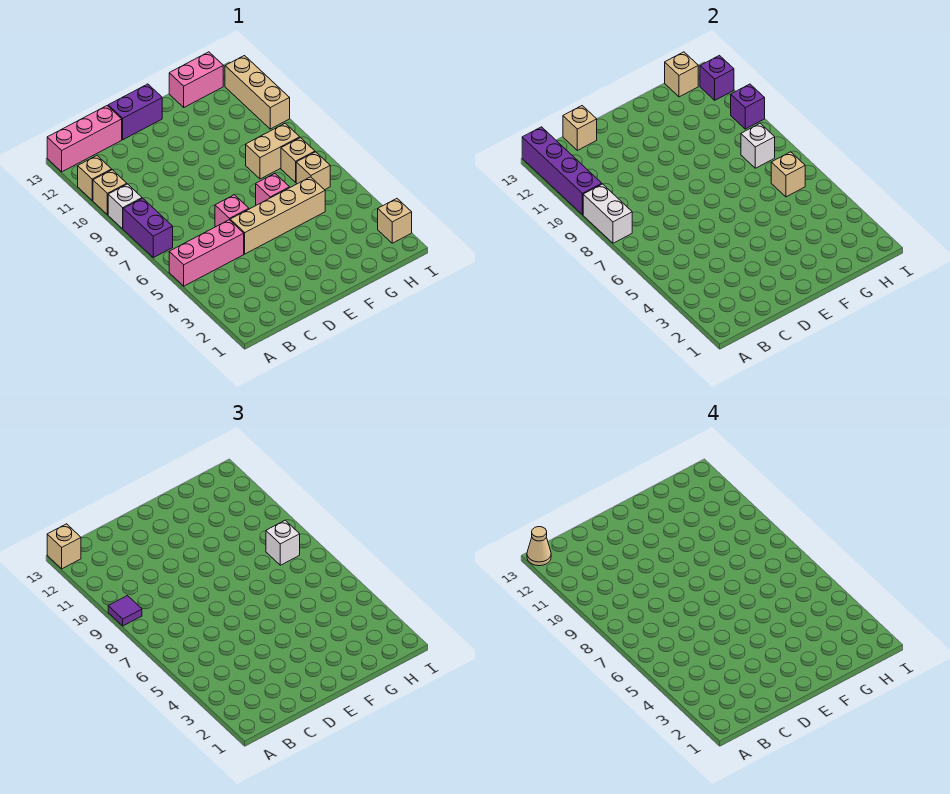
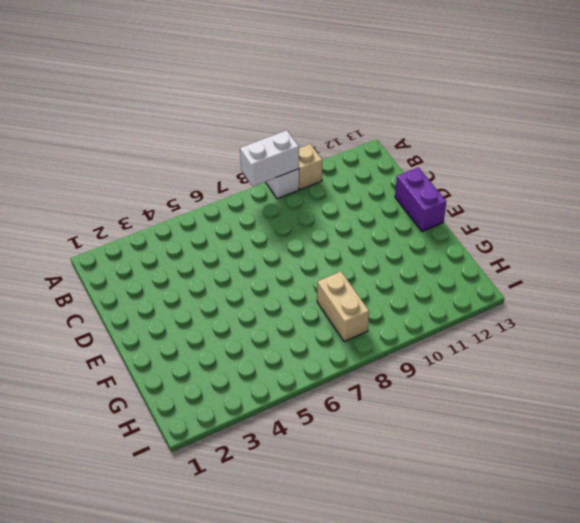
none -> pink brick A5:C5 level 1
none -> purple brick A7:A8 level 1
none -> tan brick A11 level 1

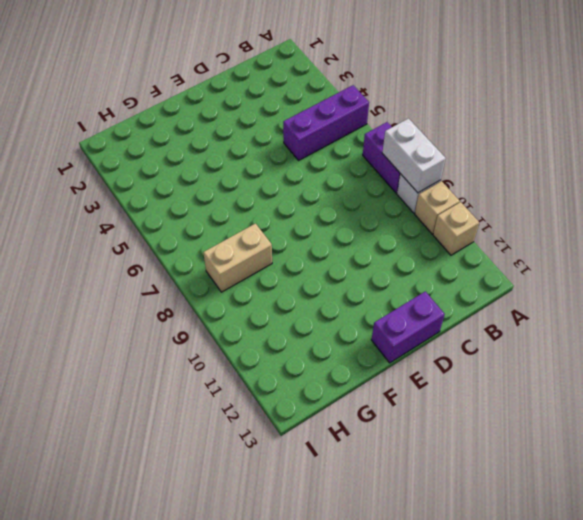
purple brick A5:C5 level 1 -> pink brick A5:C5 level 1
none -> pink brick A13:C13 level 1
none -> tan brick D5:G5 level 1
none -> pink brick D6 level 1

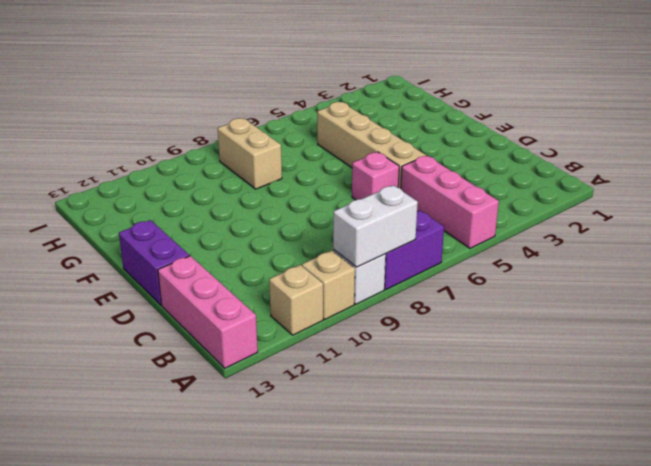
none -> pink brick F6 level 1
none -> pink brick G13:H13 level 1
none -> tan brick H6 level 1

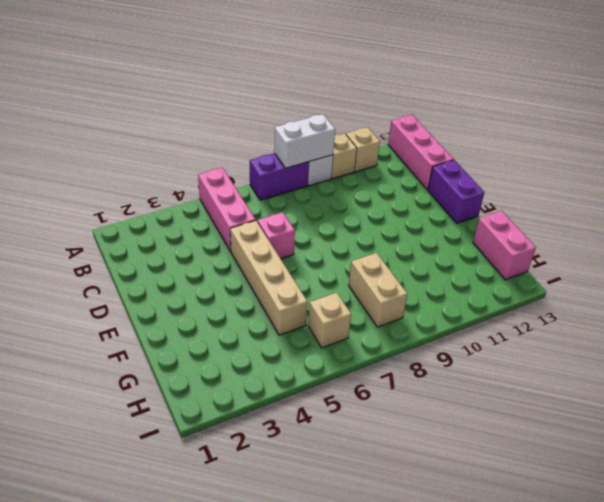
none -> pink brick F6 level 1
none -> tan brick H7 level 1
none -> tan brick I2 level 1

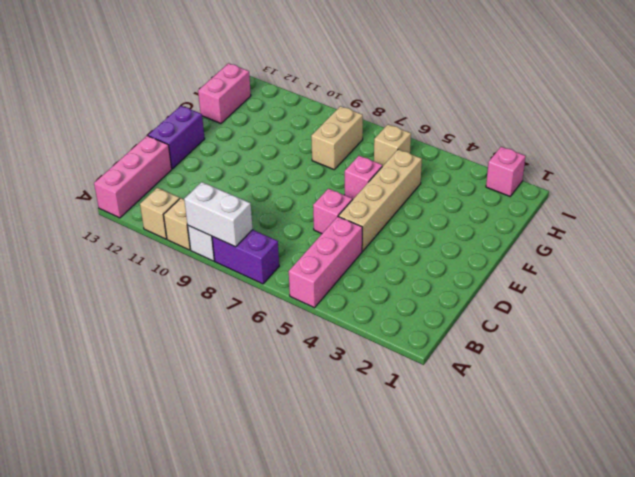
pink brick I2 level 1 -> tan brick I2 level 1
none -> tan brick H7 level 1
none -> tan brick I10:I12 level 1
none -> purple brick A10:A13 level 2

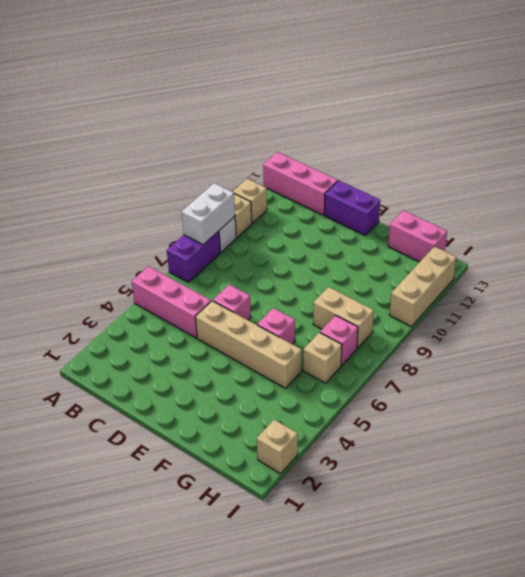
pink brick H7 level 1 -> tan brick H7 level 1
none -> purple brick A10:A13 level 2
none -> tan brick C13 level 2
none -> tan brick H6 level 2

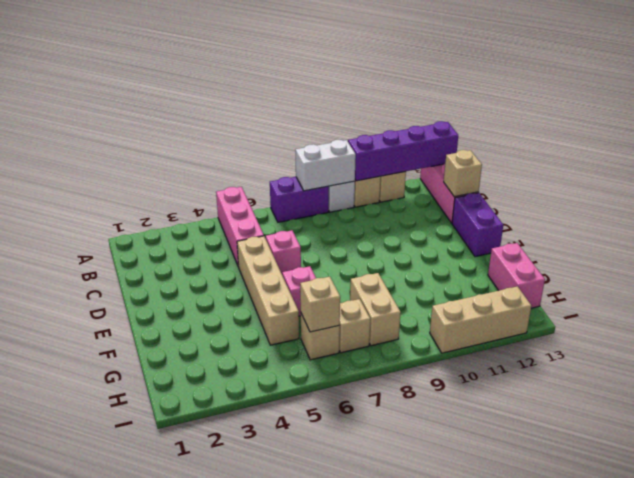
none -> tan brick I2 level 1
none -> white brick H8 level 2
none -> tan brick H13 level 2

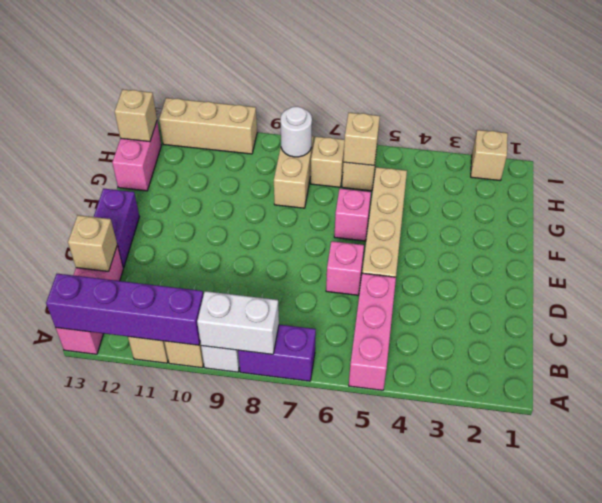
white round brick H8 level 2 -> white brick H8 level 2
none -> purple brick I10 level 2
none -> purple brick I12 level 2
none -> purple tile A9 level 3

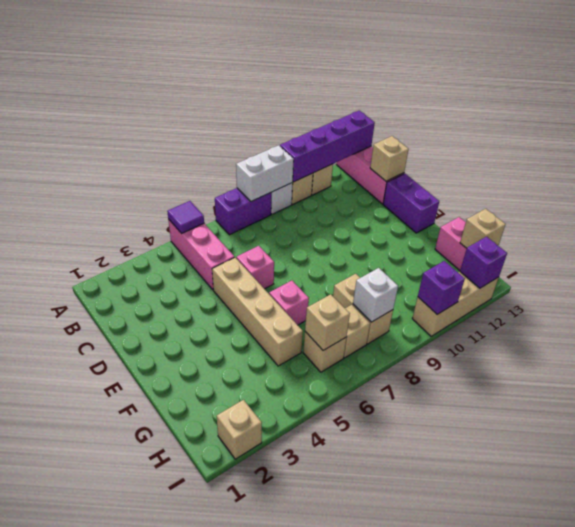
purple tile A5 level 2 -> purple tile A9 level 3
none -> tan brick A13 level 3
none -> white brick H8 level 3
none -> tan cone A13 level 4

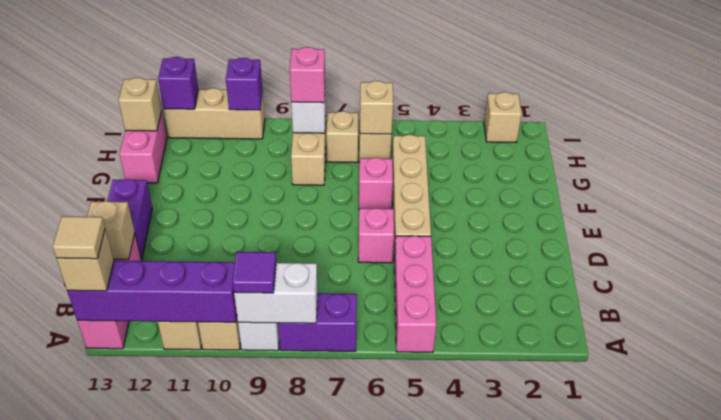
tan tile A13 level 4 -> tan cone A13 level 4
pink brick H8 level 3 -> white brick H8 level 3

